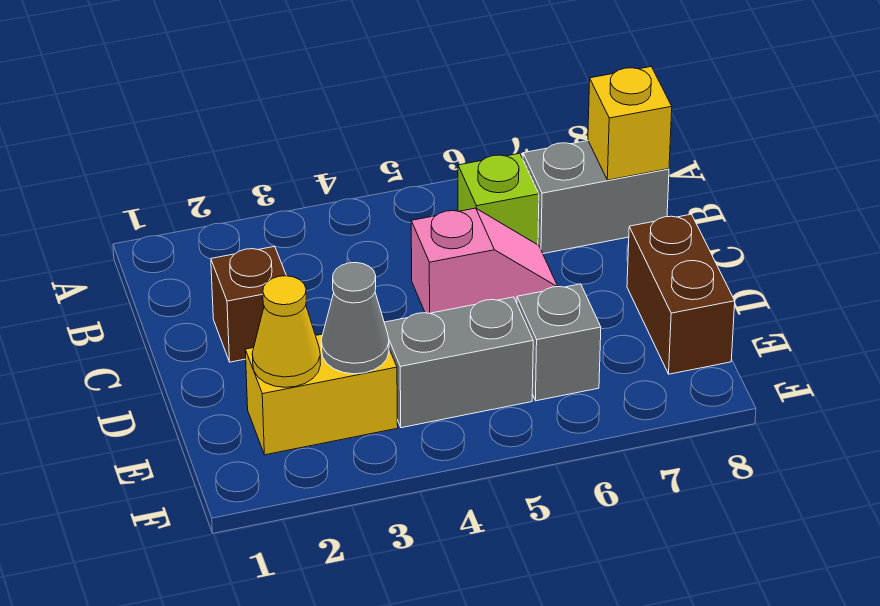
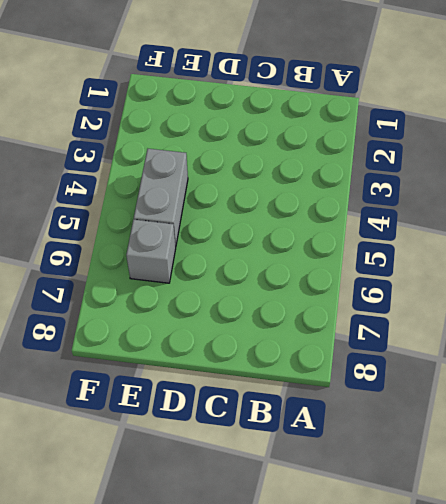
none -> lime brick B6 level 1
none -> grey brick B7:B8 level 1

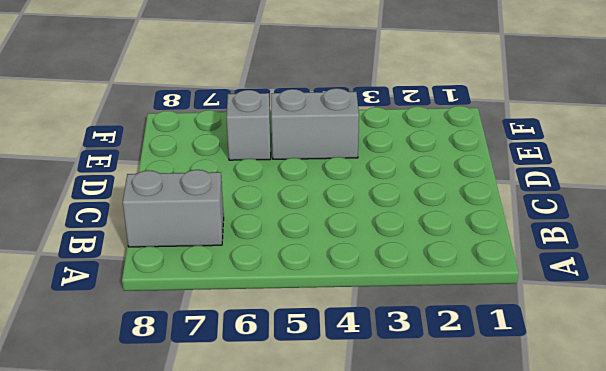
none -> lime brick B6 level 1
none -> brown brick C2 level 1

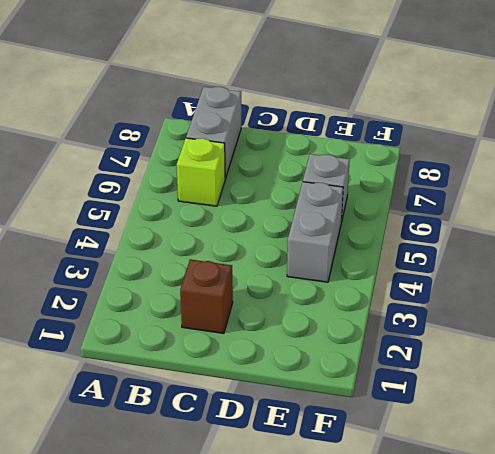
none -> pink slope C5:C6 level 1 top 5
none -> brown brick D8:E8 level 1

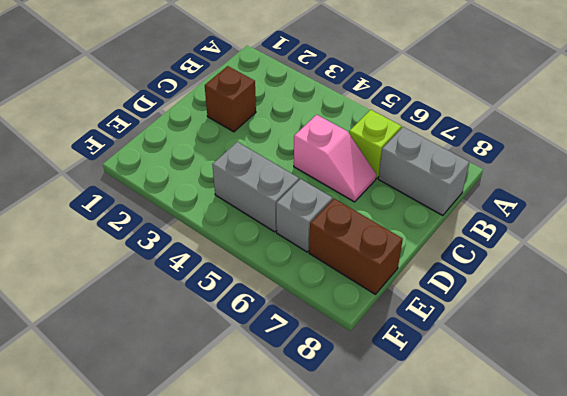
brown brick E7:E8 level 1 -> brown brick D8:E8 level 1
none -> yellow brick E2:E3 level 1
none -> yellow brick B8 level 2

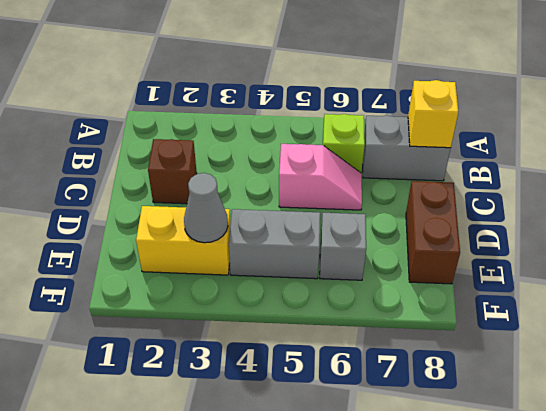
none -> yellow cone E2 level 2

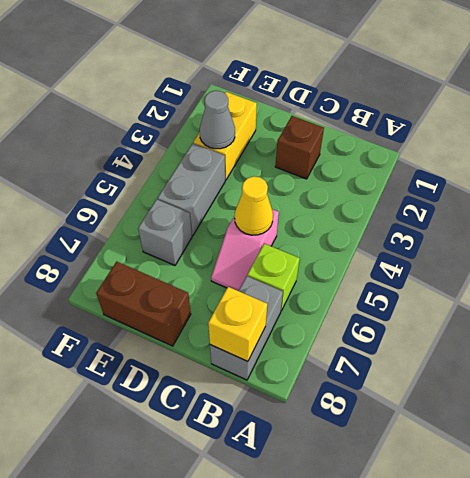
yellow cone C5 level 2 -> yellow cone E2 level 2

